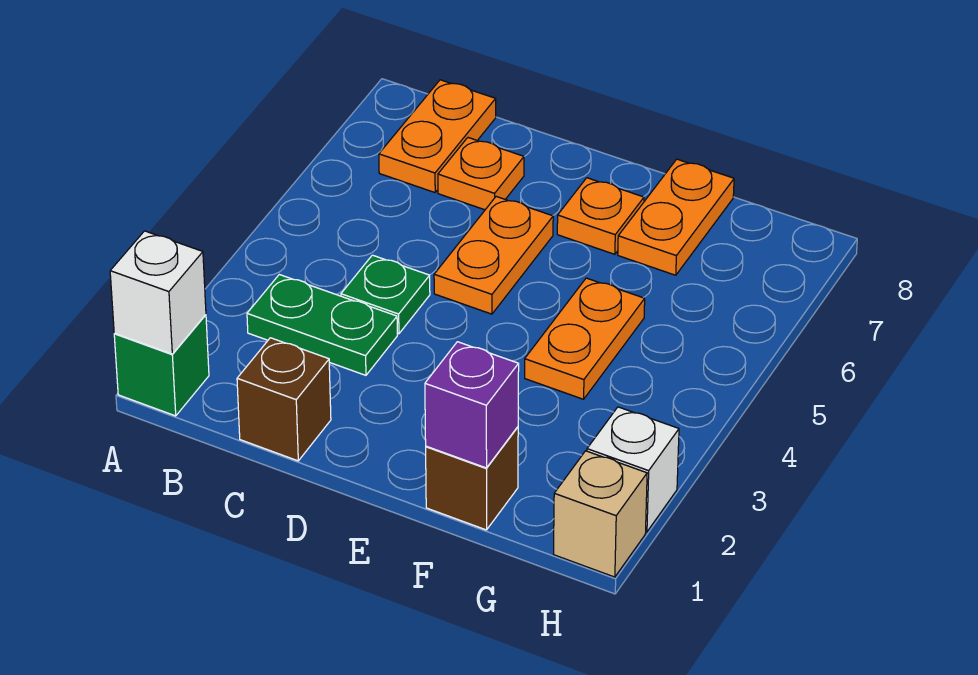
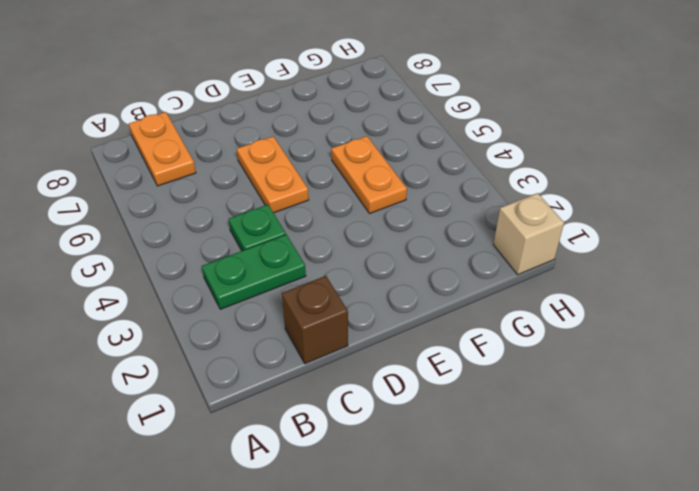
none -> green brick A1 level 1
none -> orange plate C7 level 1
none -> orange plate E7 level 1

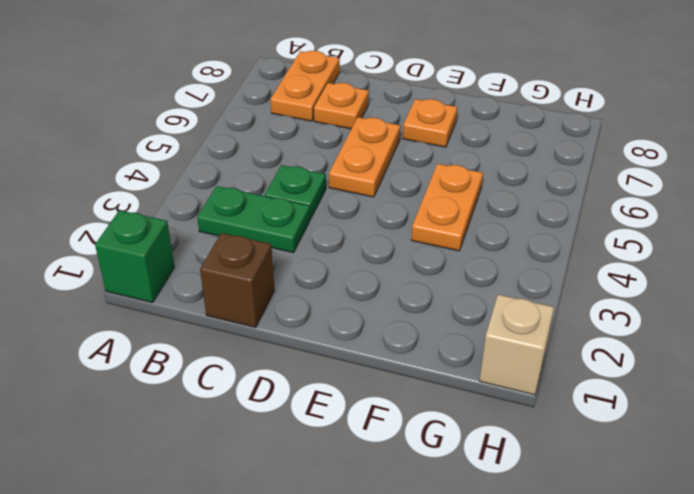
none -> brown brick F1 level 1
none -> orange plate F7:F8 level 1
none -> white brick H2 level 1

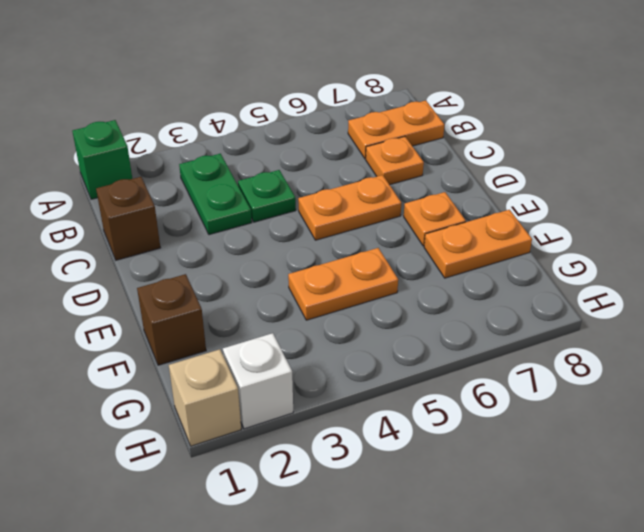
none -> white brick A1 level 2
none -> purple brick F1 level 2

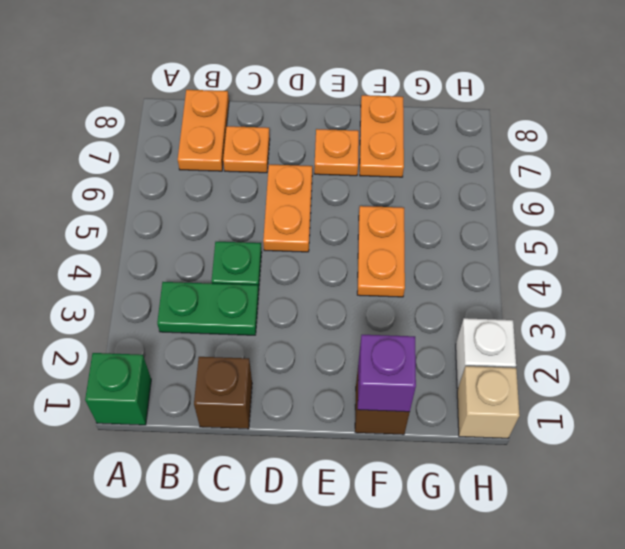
none -> white brick A1 level 2

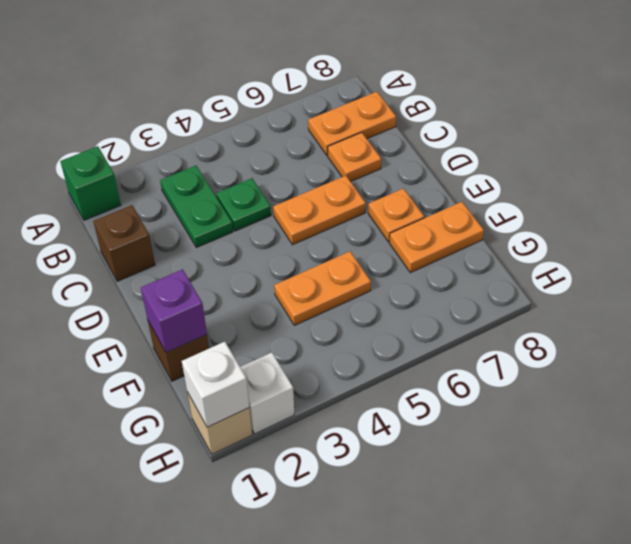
white brick H1 level 2 -> white brick A1 level 2

